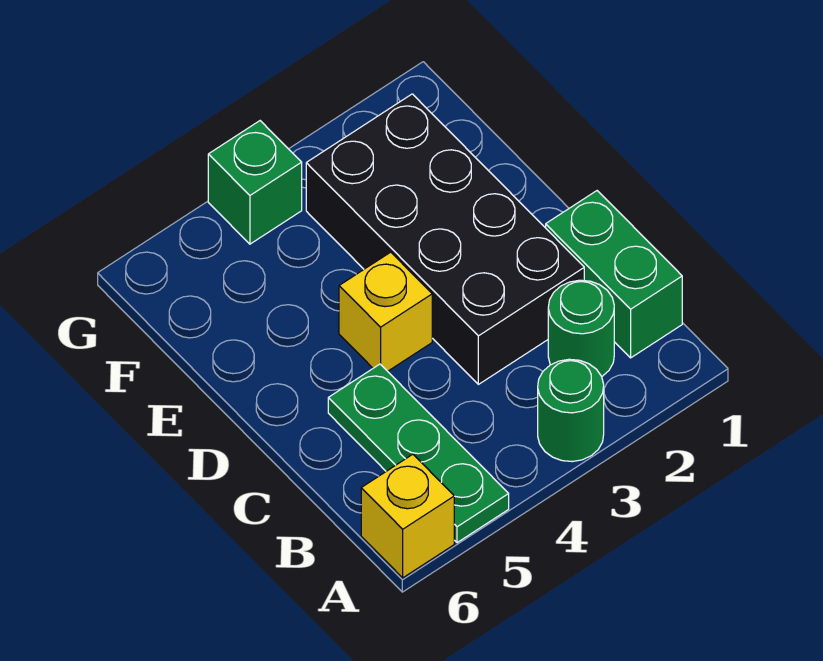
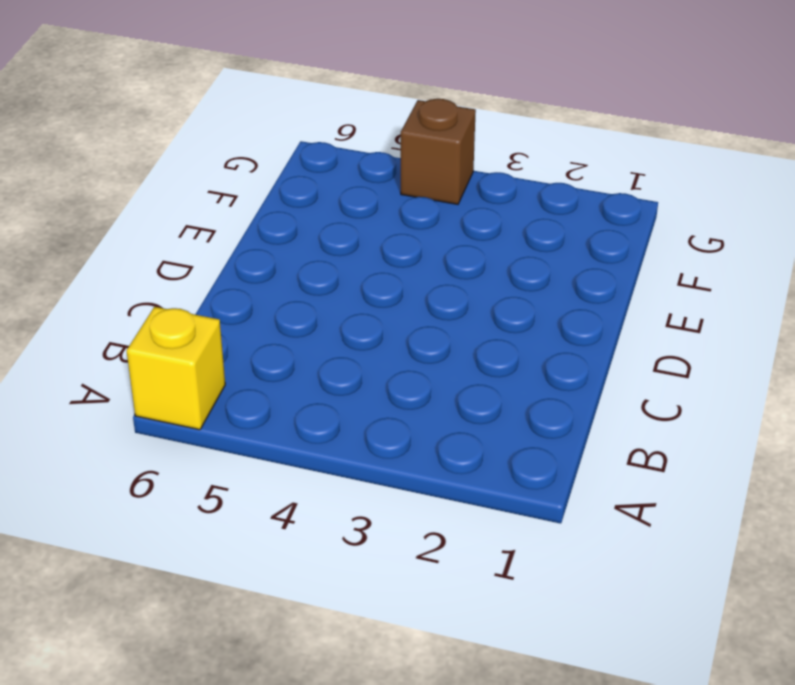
brown brick G4 level 1 -> green brick G4 level 1
none -> green round brick A3 level 1
none -> green plate A5:C5 level 1

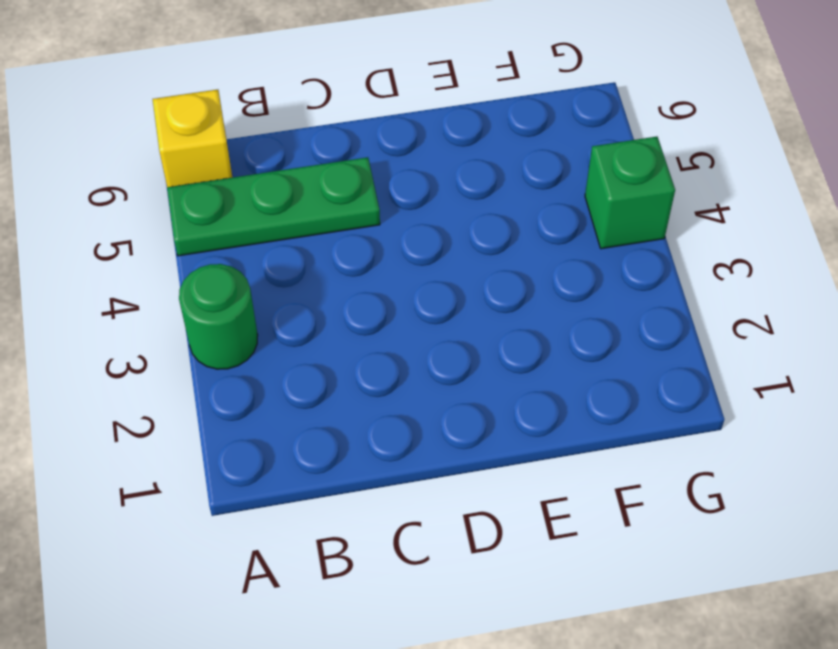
none -> green brick B1:C1 level 1
none -> green round brick B2 level 1

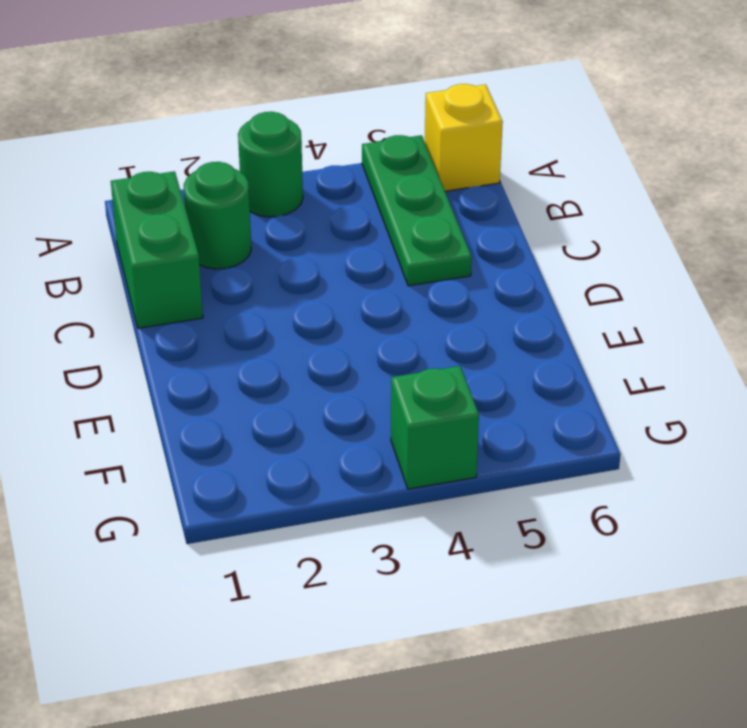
none -> black brick C2:F3 level 1
none -> yellow brick D4 level 1

